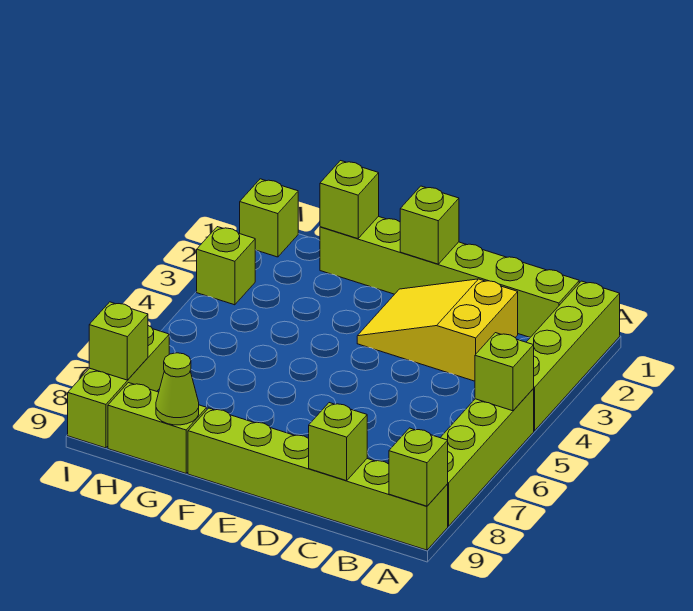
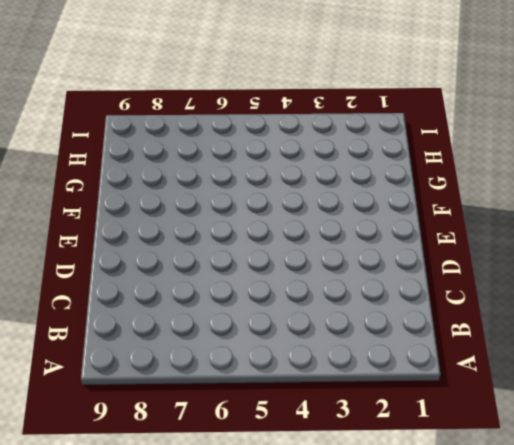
none -> lime brick A1:A4 level 1
none -> lime brick A5:A8 level 1
none -> lime brick A9:F9 level 1

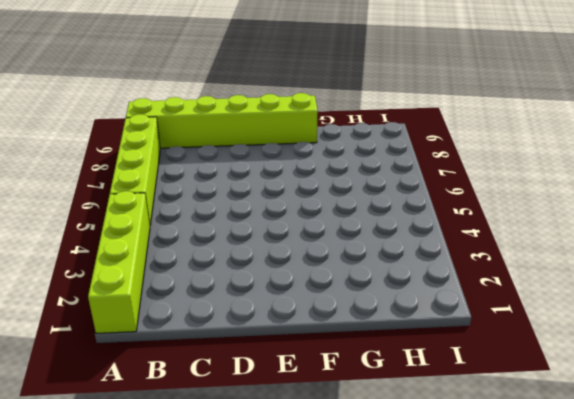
none -> lime brick B1:G1 level 1
none -> yellow slope C2:E3 level 1 top C
none -> lime brick G9:H9 level 1

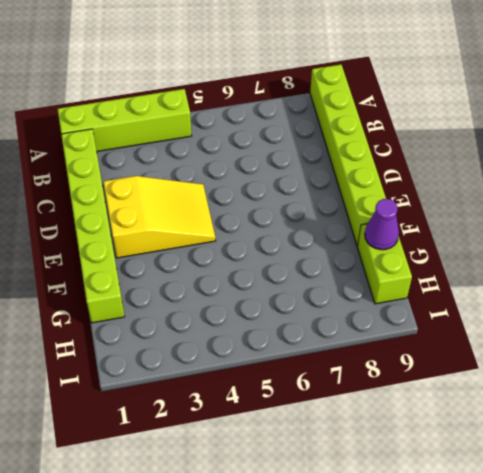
yellow slope D2:E4 level 1 top 2 -> yellow slope C2:E3 level 1 top C
purple cone G9 level 2 -> lime cone G9 level 2
none -> lime brick A5:A8 level 1
none -> lime brick I1 level 1
none -> lime brick I3 level 1

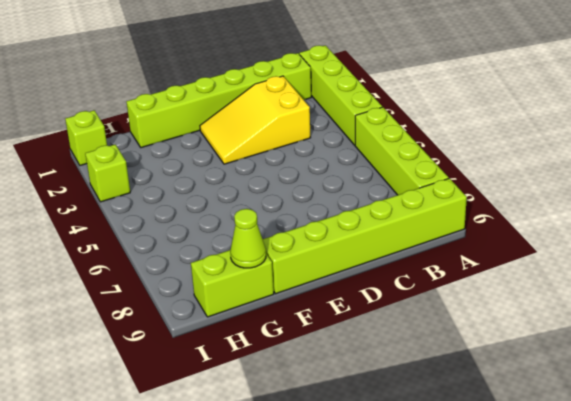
none -> lime brick I7:I9 level 1
none -> lime brick A5 level 2
none -> lime brick A9 level 2

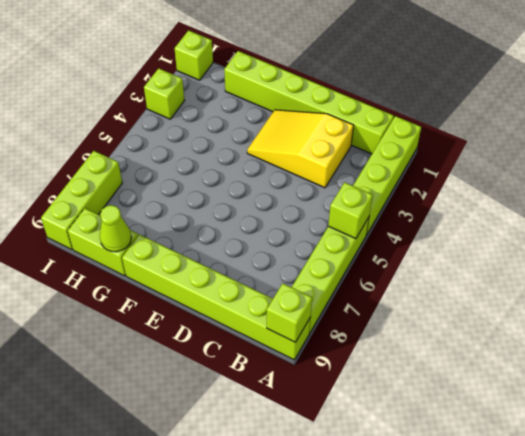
none -> lime brick C9 level 2
none -> lime brick E1 level 2
none -> lime brick G1 level 2

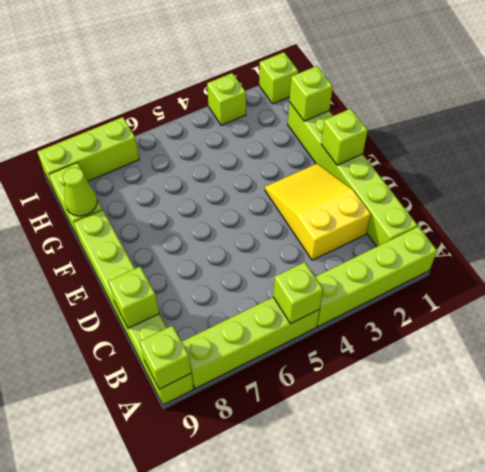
none -> lime brick I8 level 2

